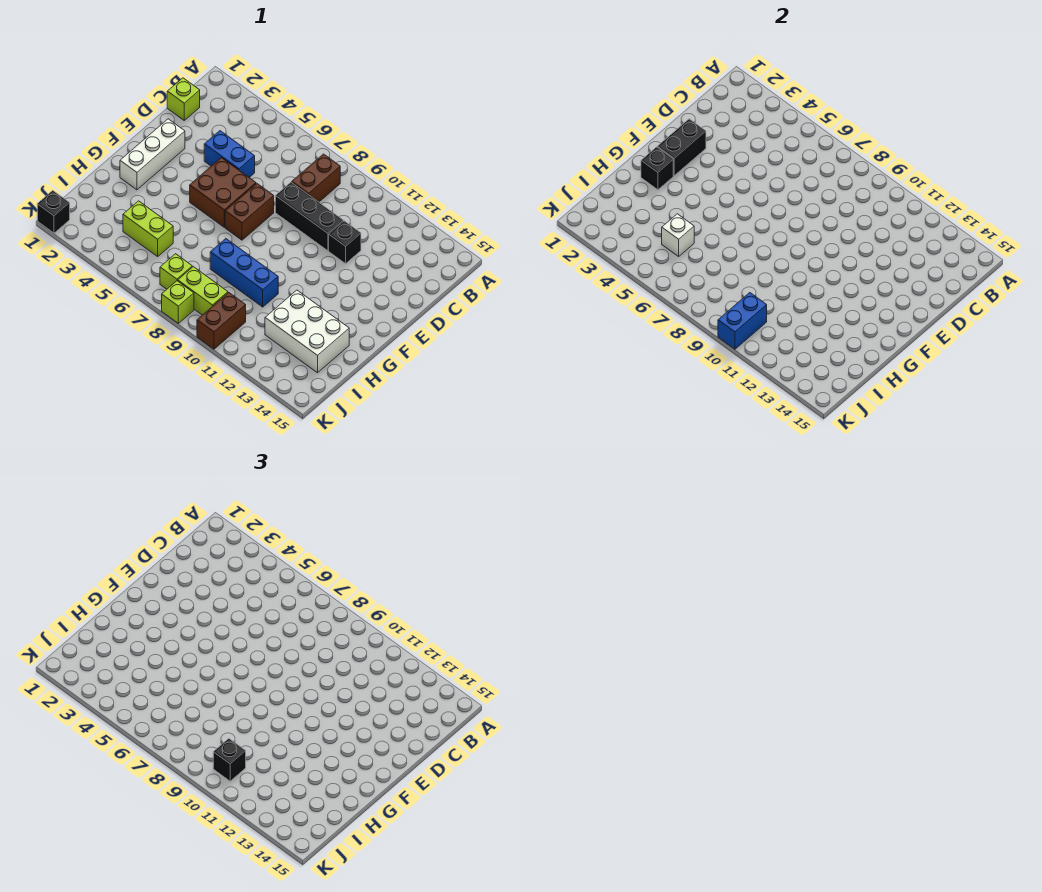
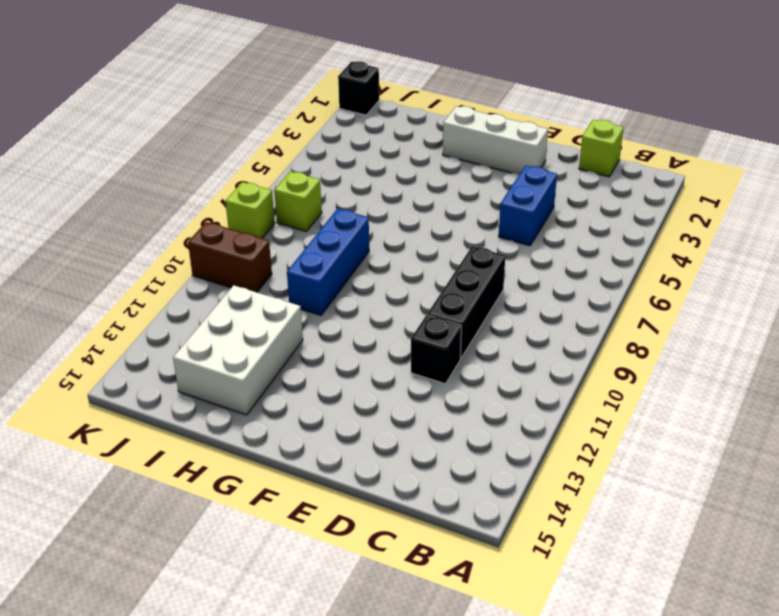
none -> brown brick B8:C8 level 1
none -> brown brick E5:F6 level 1
none -> brown brick E7:F7 level 1

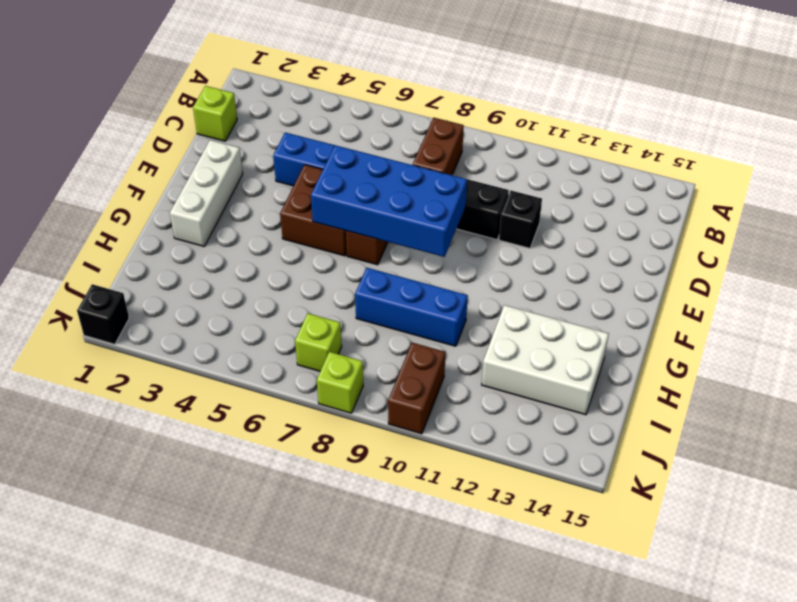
blue brick E6:F9 level 2 -> none
none -> lime brick I4:I5 level 1
none -> lime brick J8:J9 level 1
none -> black brick E2:F2 level 2

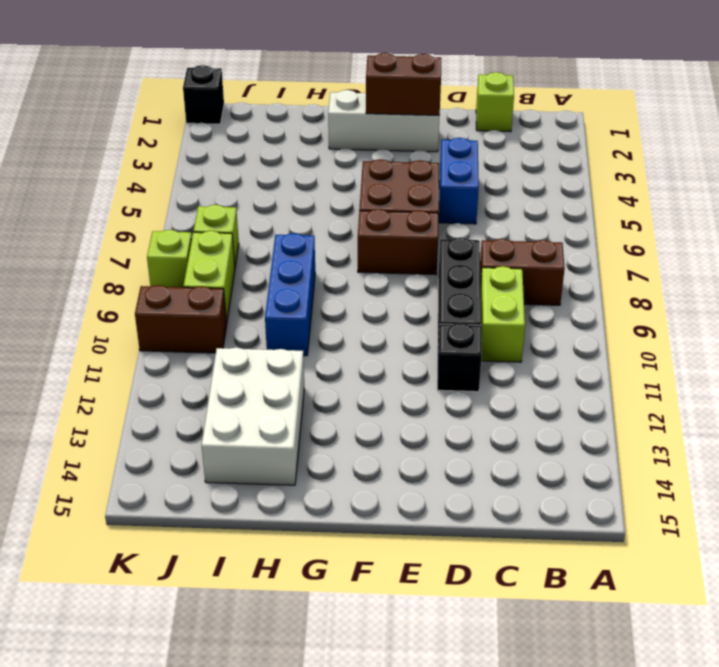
lime brick C9:C10 level 1 -> lime brick I4:I5 level 1
brown brick E2:F2 level 2 -> black brick E2:F2 level 2
none -> black brick G2 level 2
none -> white brick I5 level 2
none -> blue brick J10:K10 level 2

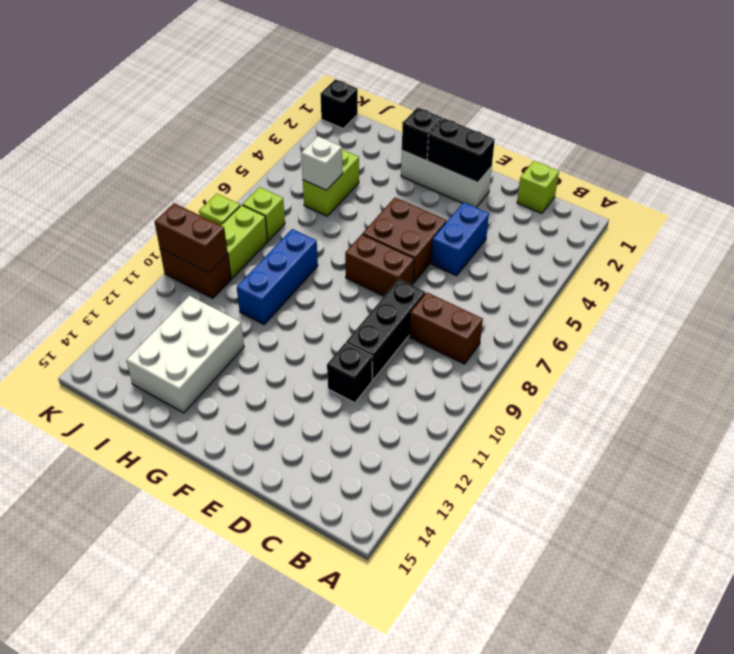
brown brick J10:K10 level 2 -> blue brick J10:K10 level 2
none -> black brick J10 level 3

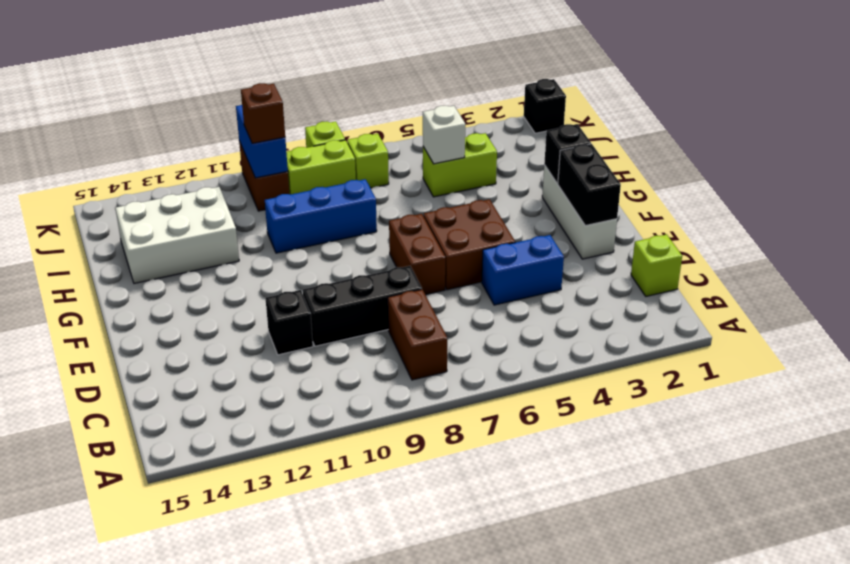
brown brick J10 level 3 -> black brick J10 level 3

